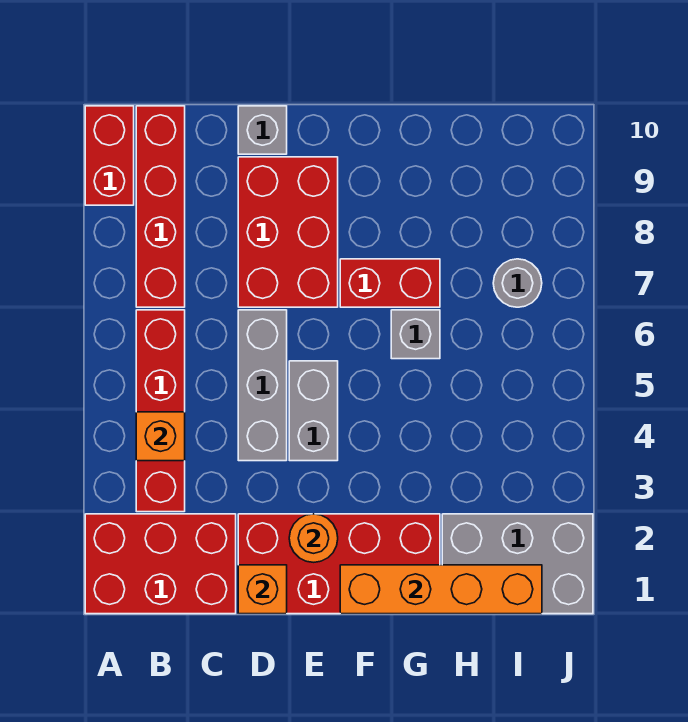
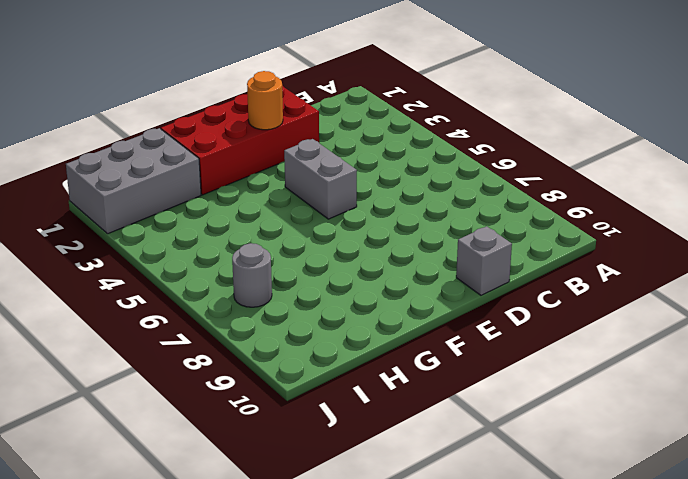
none -> red brick A1:C2 level 1
none -> red brick A9:A10 level 1
none -> red brick B3:B6 level 1

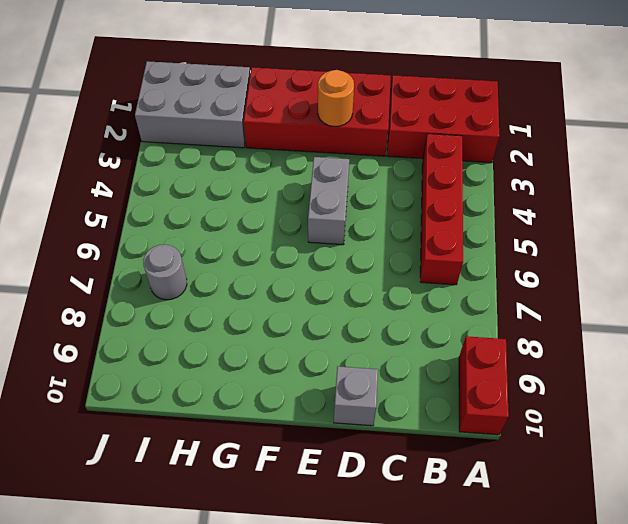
none -> red brick B7:B10 level 1
none -> grey brick D4:D6 level 1
none -> red brick D7:E9 level 1

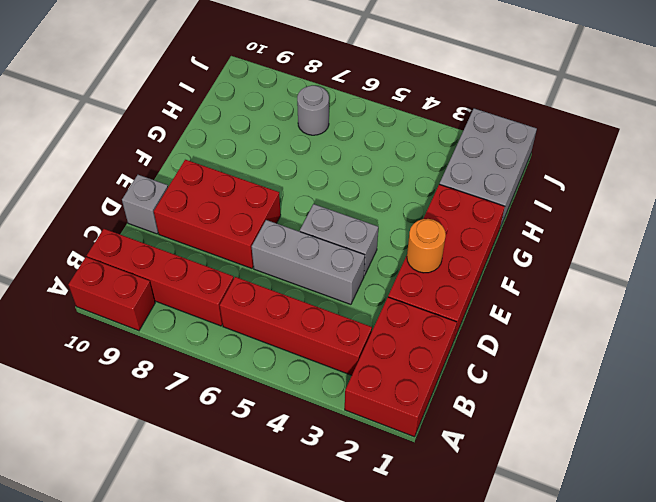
none -> red brick F7:G7 level 1
none -> grey brick G6 level 1
none -> orange brick B4 level 2

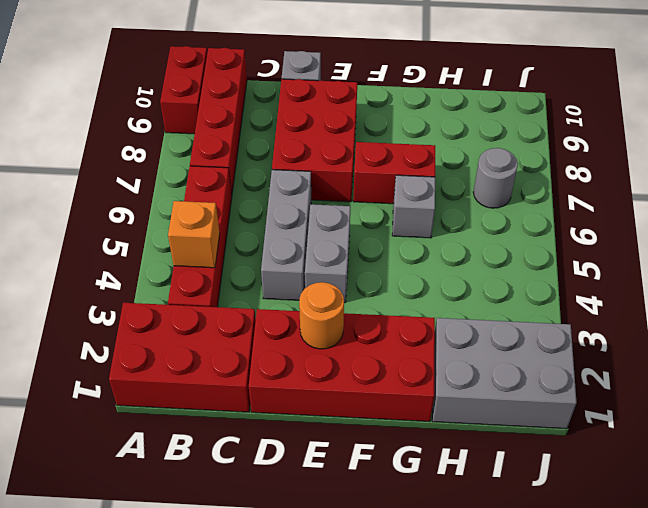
none -> orange brick D1 level 2
none -> orange brick F1:I1 level 2

